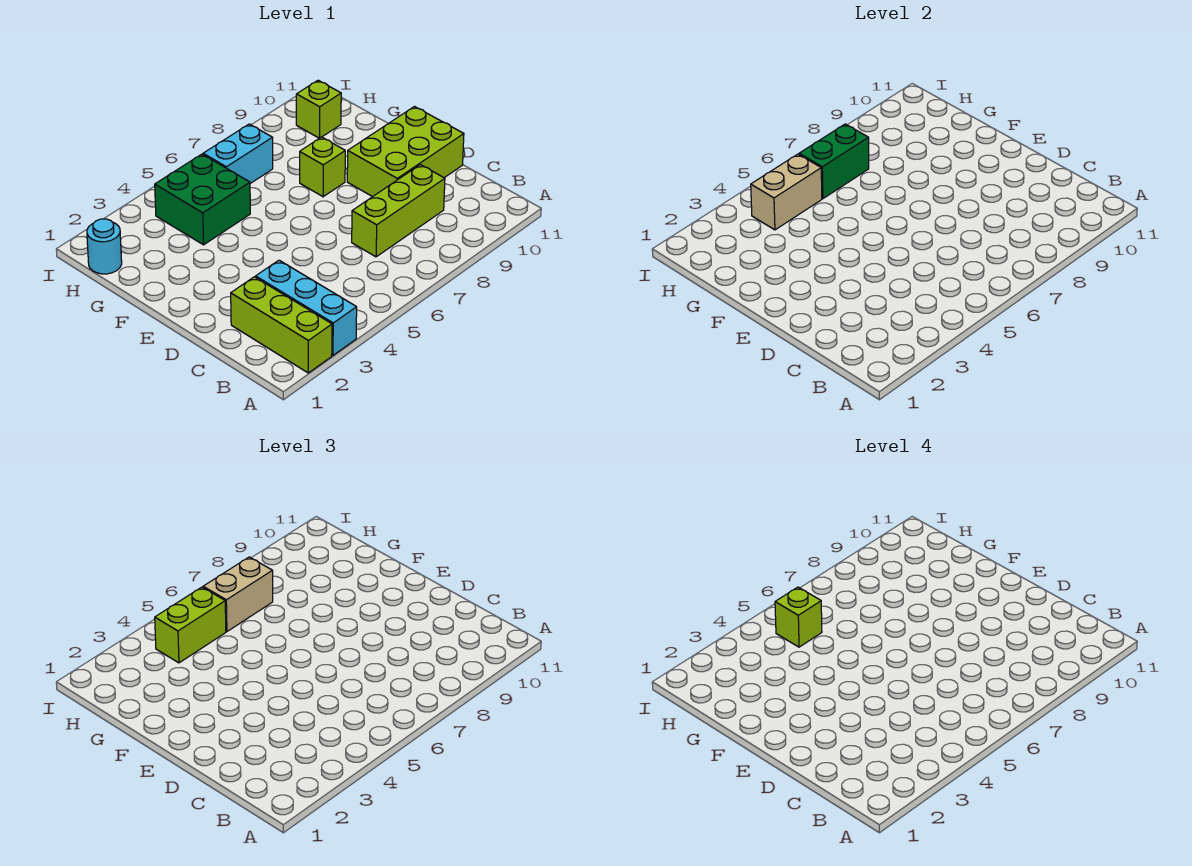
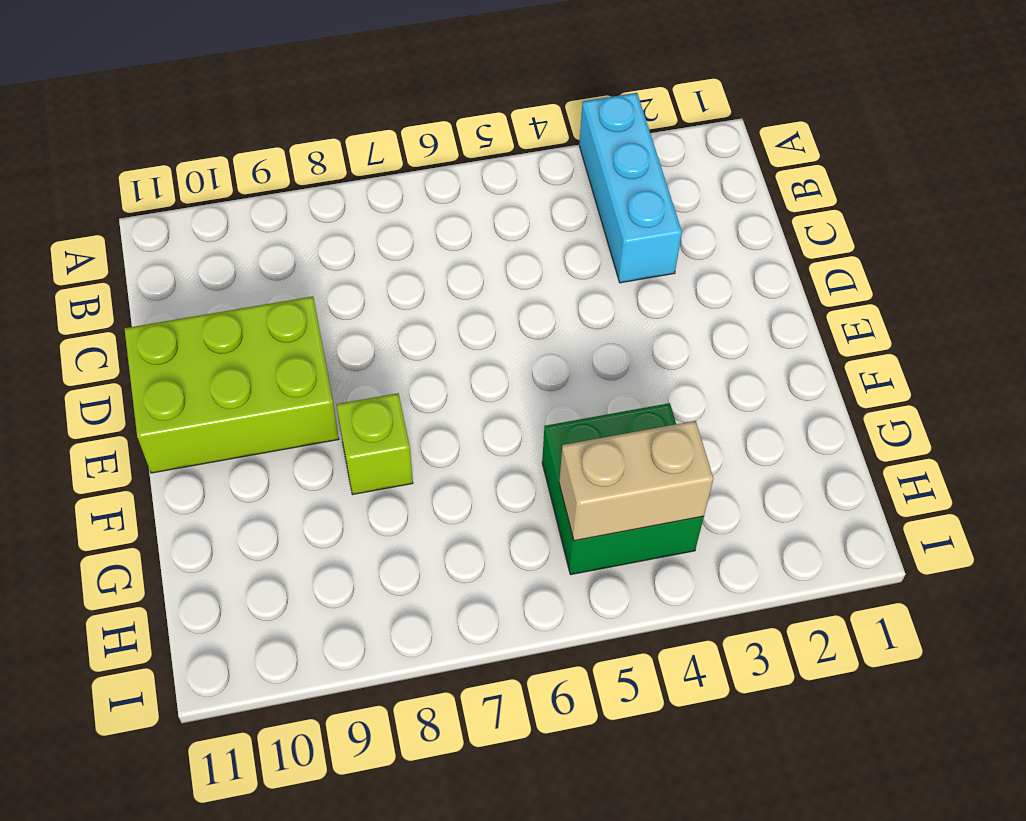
none -> lime brick A2:C2 level 1
none -> lime brick C7:C9 level 1
none -> cyan round brick H1 level 1

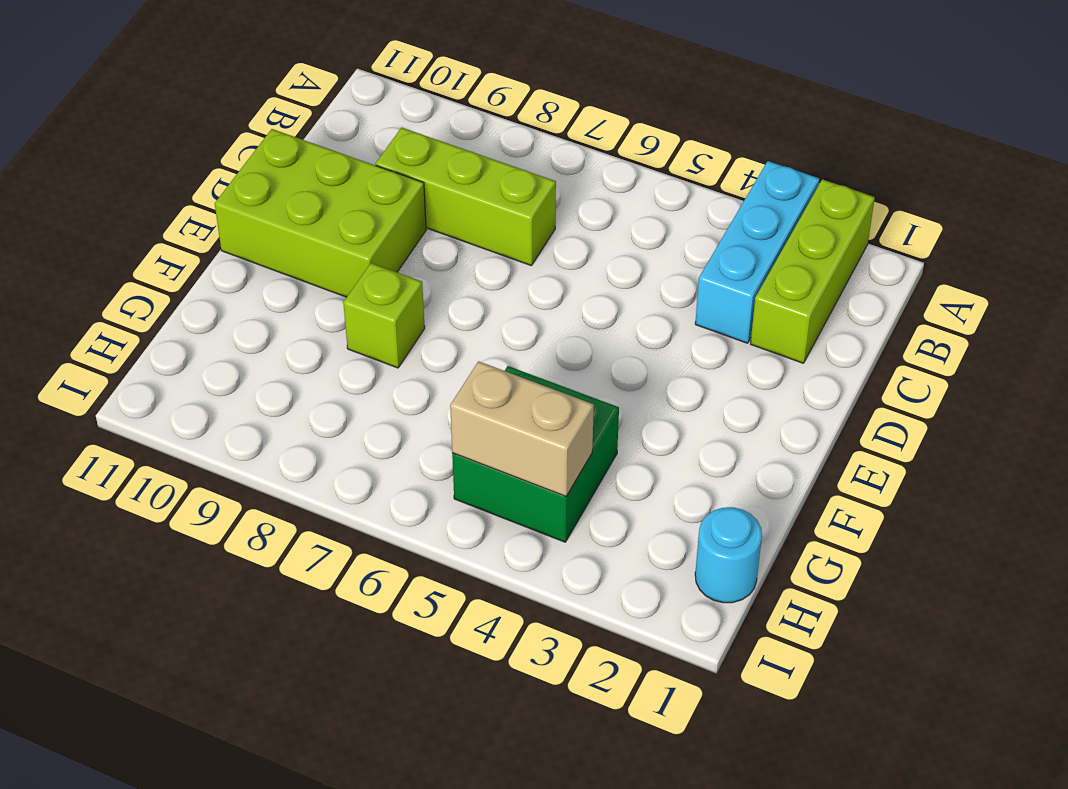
none -> cyan brick H6:H7 level 1
none -> lime brick H10 level 1
none -> green brick H6:H7 level 2

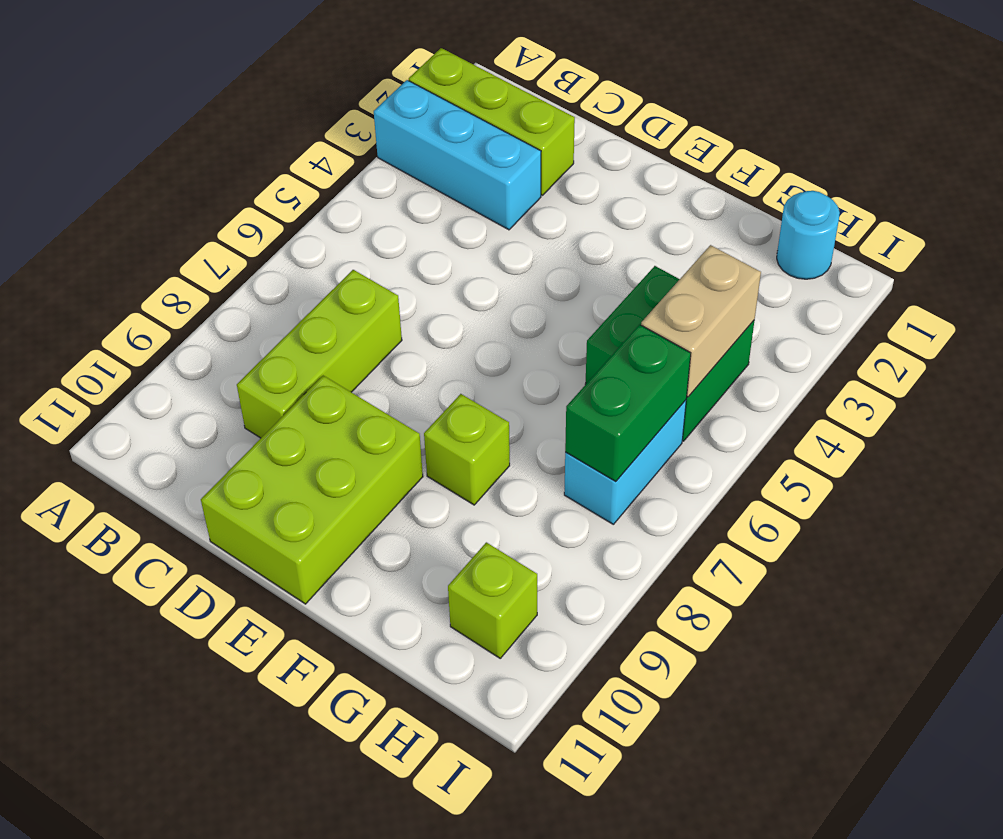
none -> lime brick H4:H5 level 3
none -> tan brick H6:H7 level 3
none -> lime brick H5 level 4

